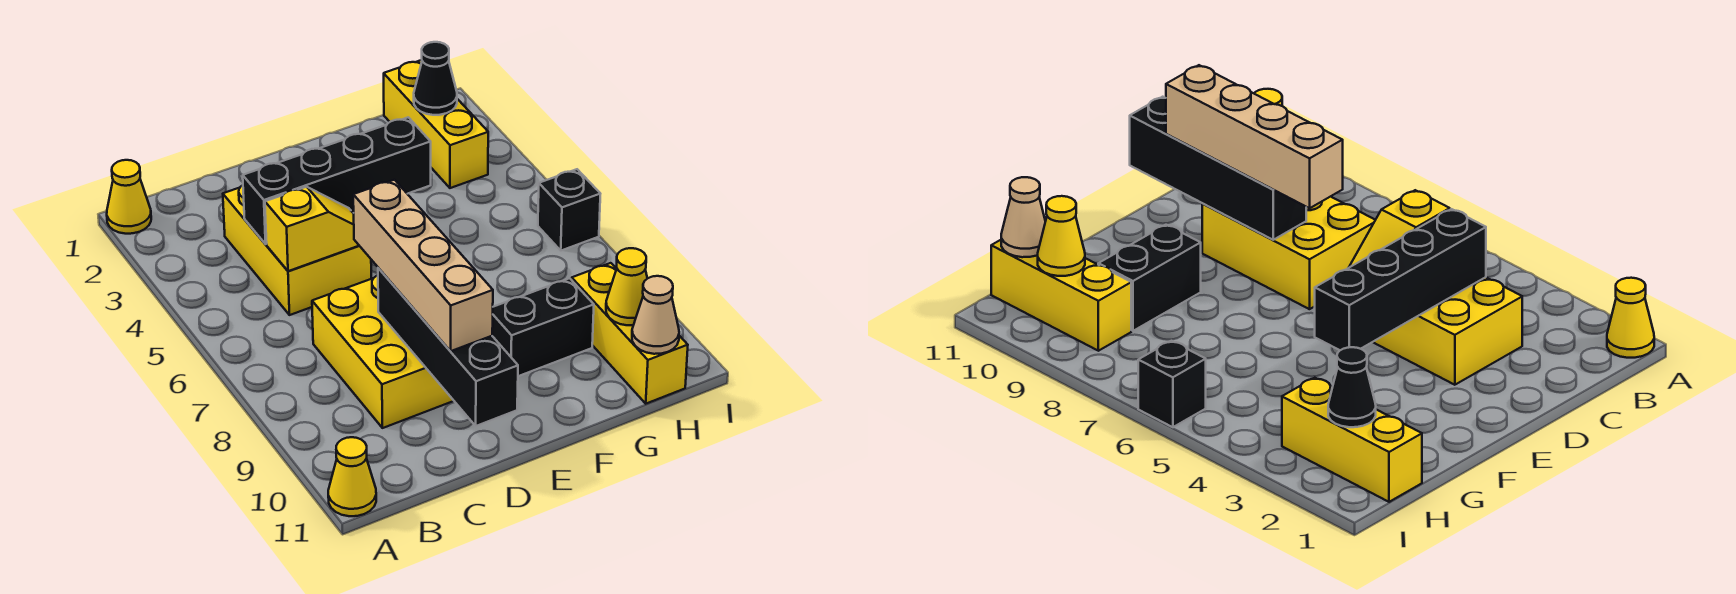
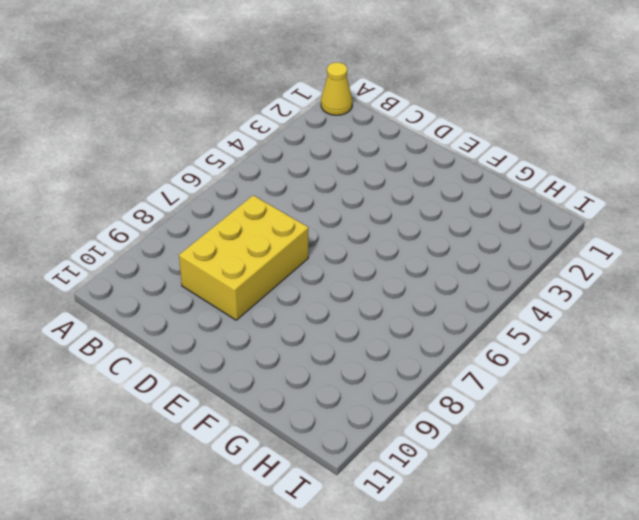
none -> yellow cone A11 level 1
none -> yellow brick C3:D5 level 1
none -> black brick F9:G9 level 1

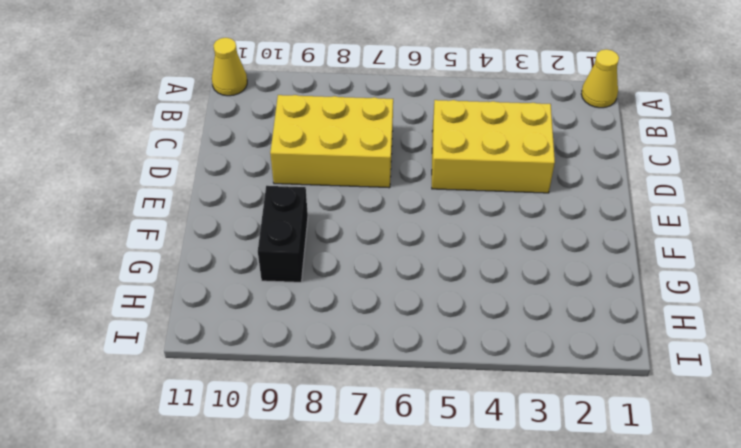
none -> yellow brick H1:H3 level 1
none -> yellow brick H9:H11 level 1
none -> black brick I6 level 1

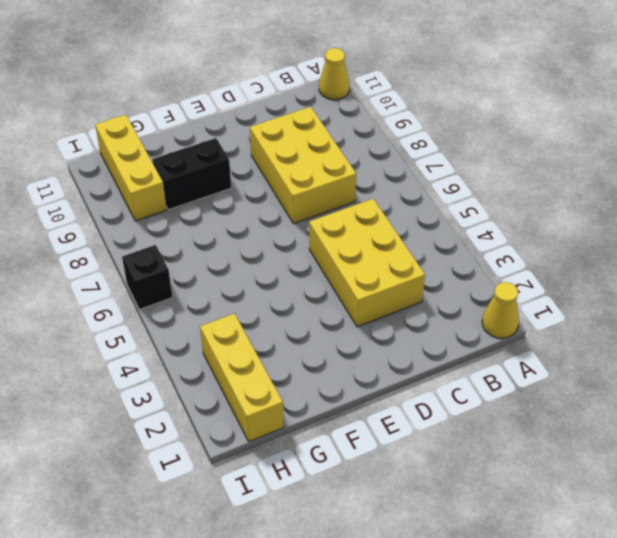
none -> black brick C4:F4 level 2
none -> yellow slope C5:D5 level 2 top C
none -> black brick D8:D11 level 2

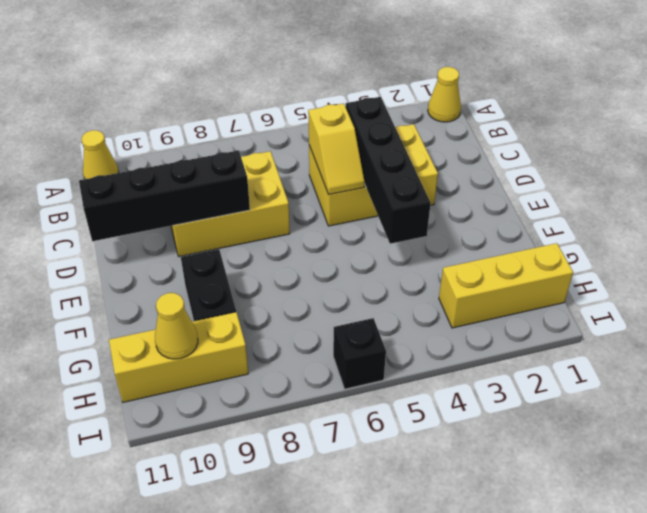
none -> black cone H2 level 2
none -> tan cone H11 level 2
none -> tan brick D7:D10 level 3

